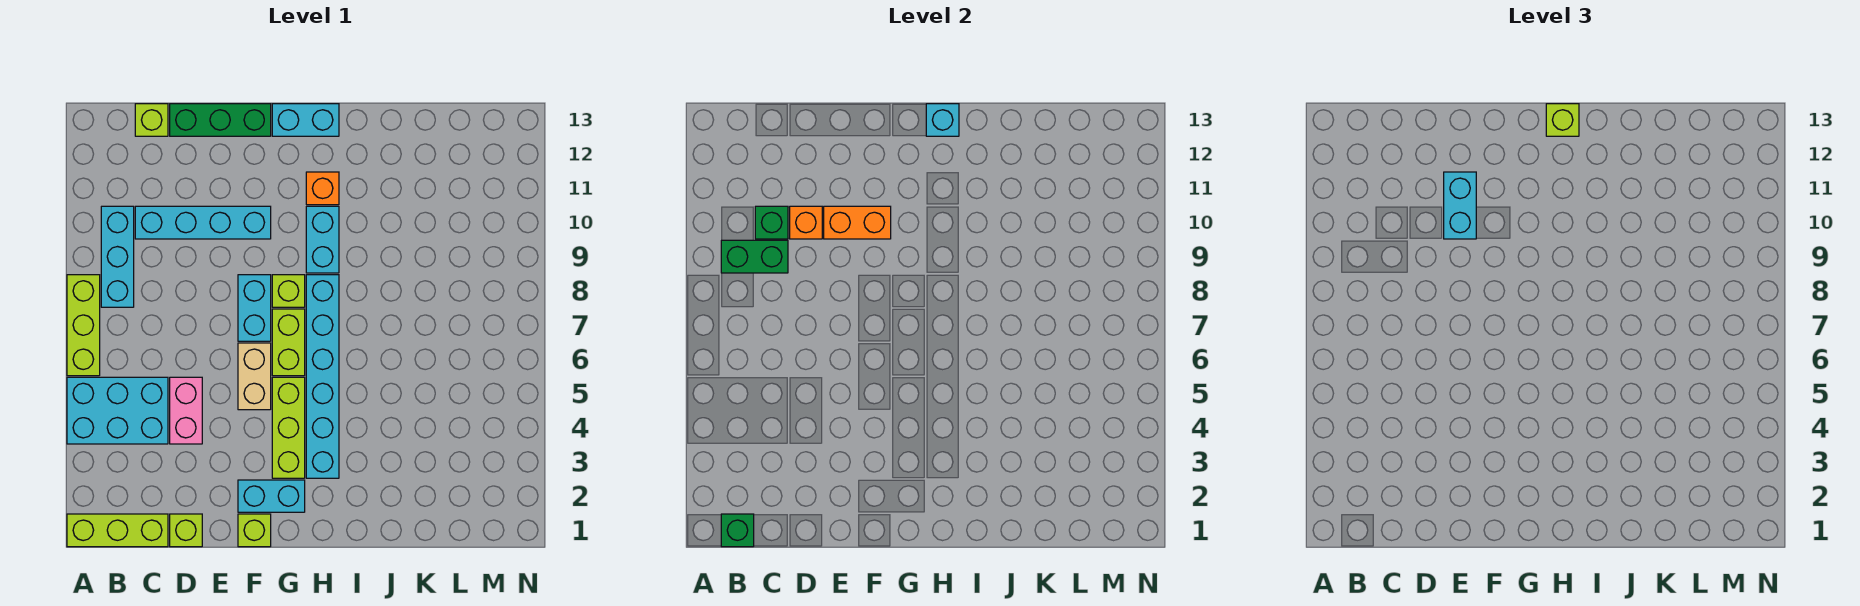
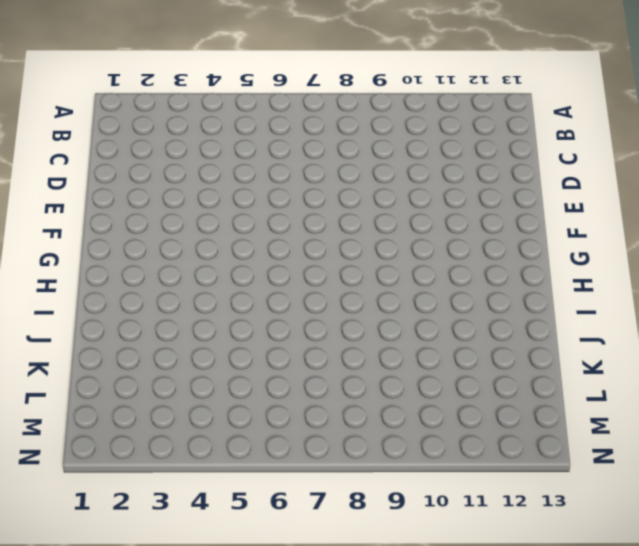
none -> lime brick A1:C1 level 1
none -> cyan brick A4:C5 level 1
none -> lime brick A6:A8 level 1

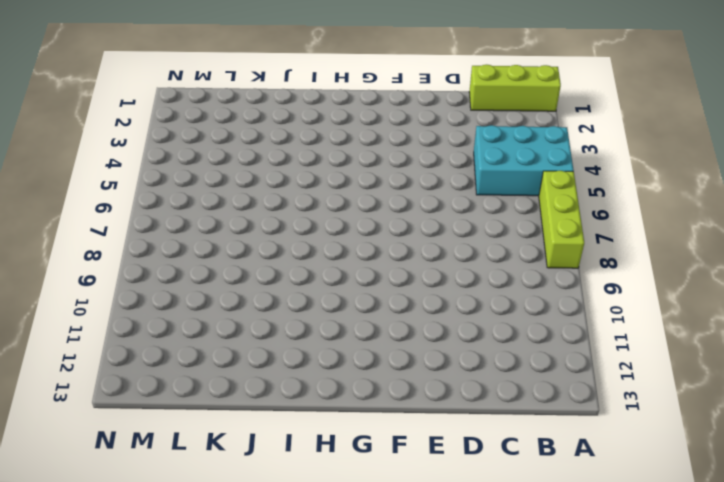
none -> cyan brick B8:B10 level 1
none -> cyan brick C10:F10 level 1
none -> lime brick C13 level 1

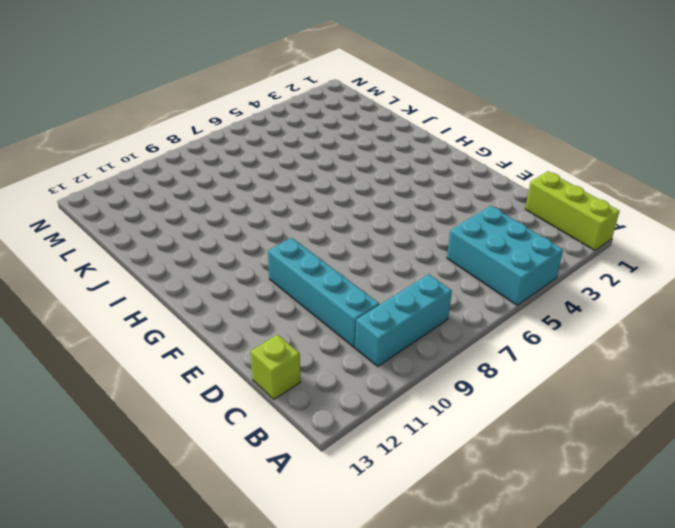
none -> lime brick A6:A8 level 1
none -> lime brick D1 level 1
none -> pink brick D4:D5 level 1

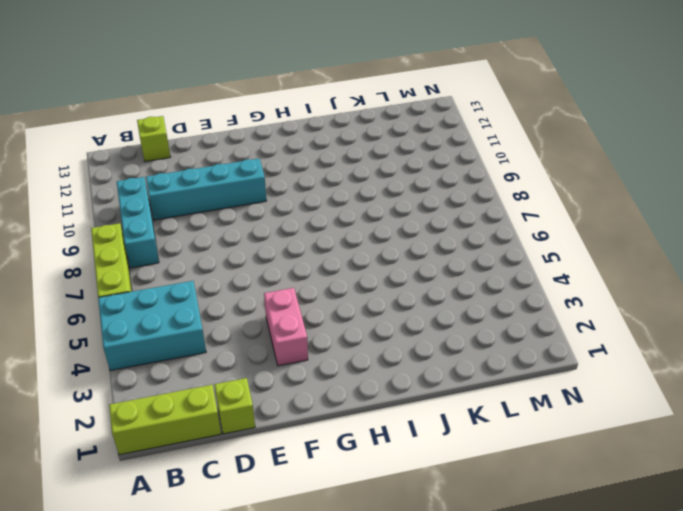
pink brick F3:F4 level 1 -> pink brick D4:D5 level 1
none -> green brick D13:F13 level 1
none -> lime brick F1 level 1
none -> cyan brick F2:G2 level 1

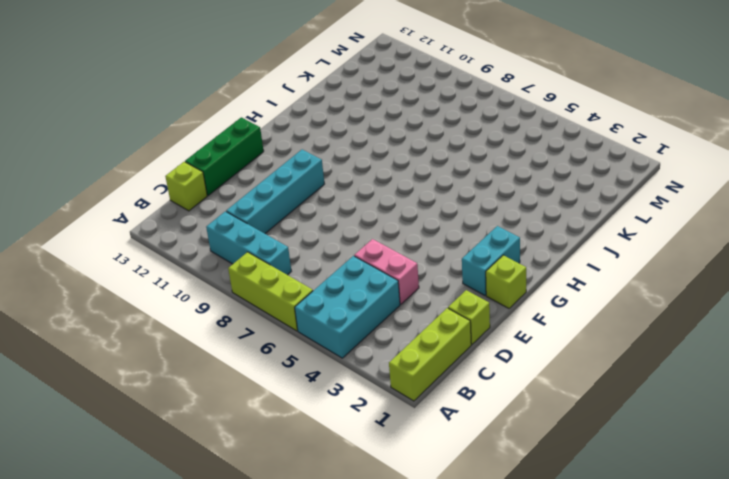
none -> tan brick F5:F6 level 1
none -> cyan brick F7:F8 level 1
none -> lime brick G3:G5 level 1

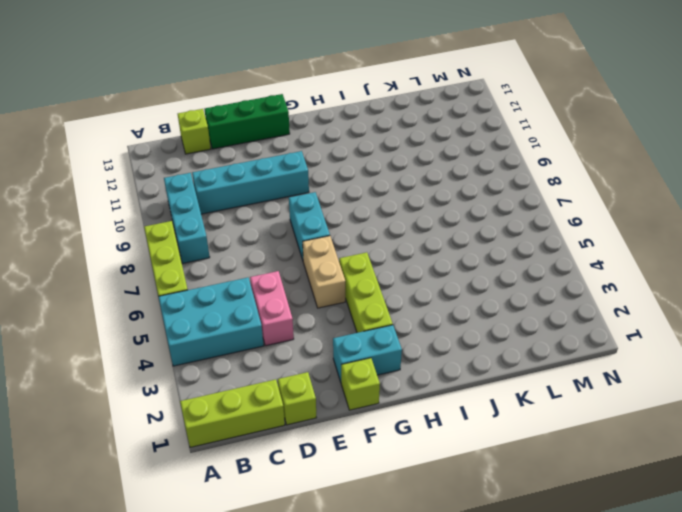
none -> lime brick G6:G7 level 1
none -> lime brick G8 level 1
none -> cyan brick G13:H13 level 1

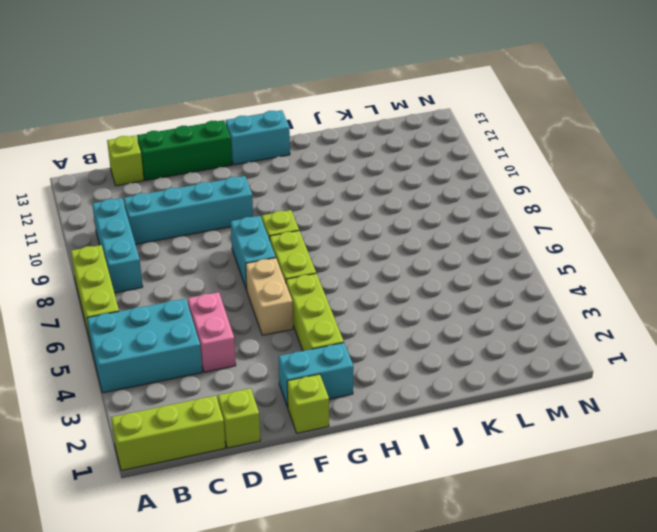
none -> cyan brick H3:H8 level 1
none -> cyan brick H9:H10 level 1
none -> orange brick H11 level 1

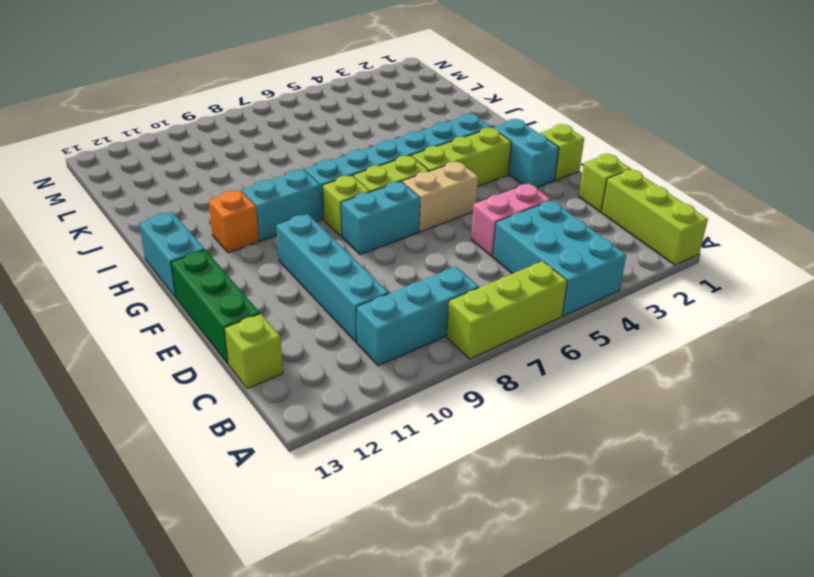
none -> green brick B1 level 2
none -> green brick B9:C9 level 2
none -> green brick C10 level 2

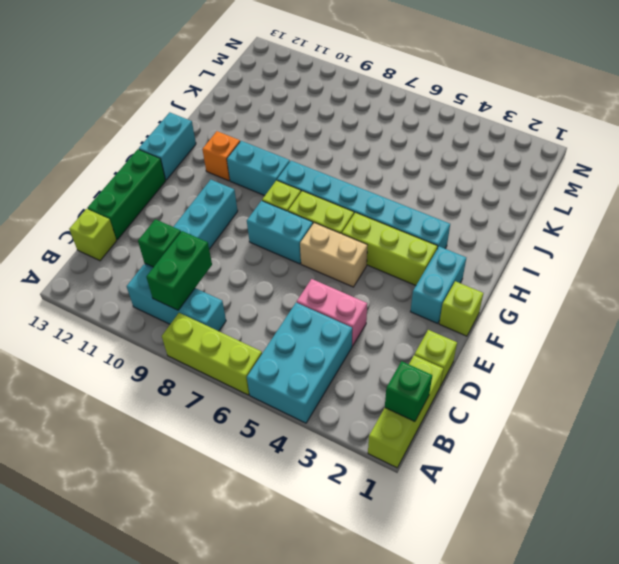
none -> orange brick D10 level 2
none -> orange brick E10:F10 level 2
none -> cyan brick H13 level 2

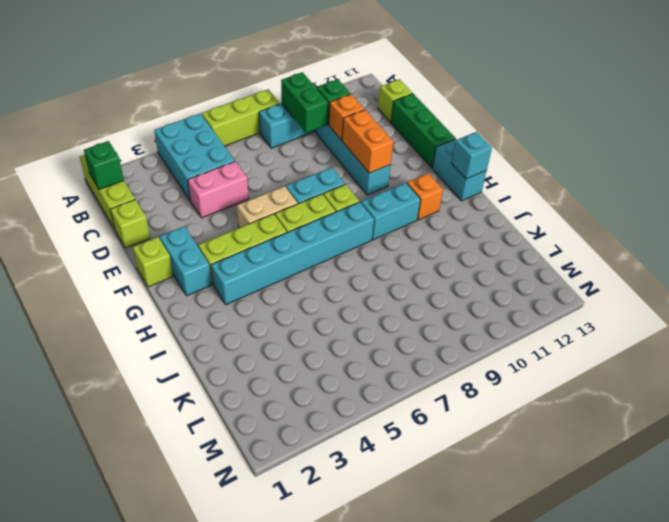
none -> cyan brick E10:E11 level 3
none -> lime brick H13 level 3

